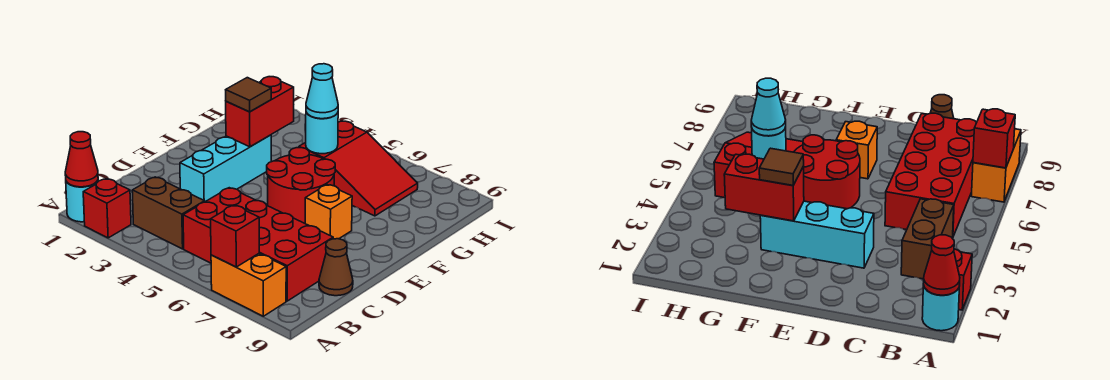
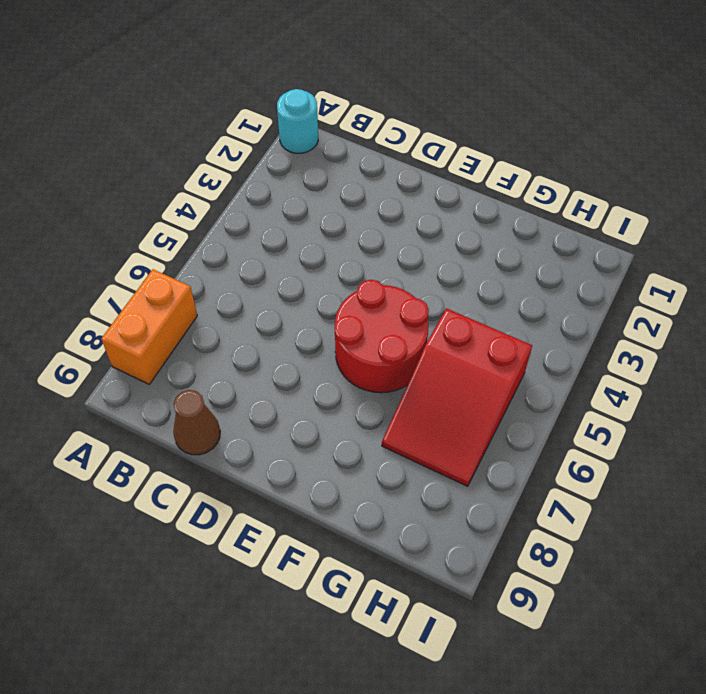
none -> red brick A2 level 1
none -> brown brick B3:B4 level 1
none -> red brick B5:C8 level 1

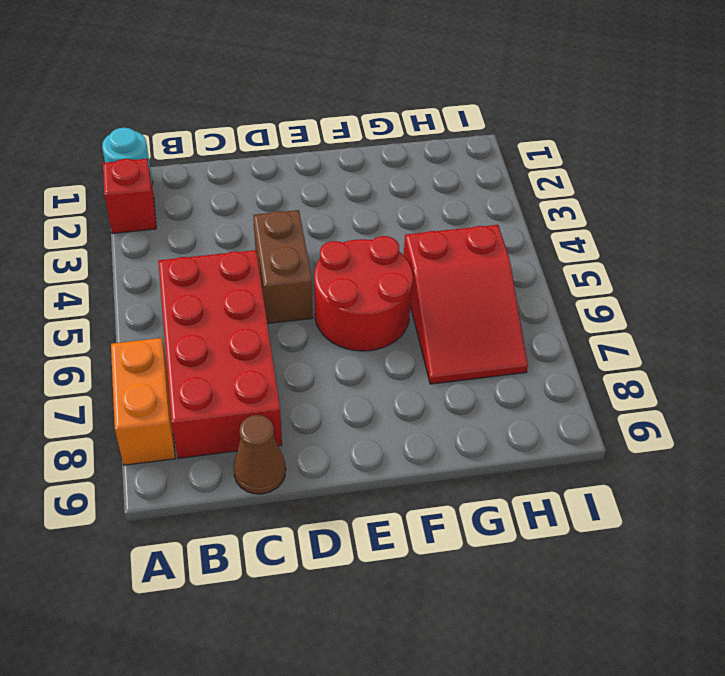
brown brick D4:D5 level 1 -> brown brick B3:B4 level 1
none -> cyan brick D3:F3 level 1
none -> orange brick E7 level 1
none -> red cone A1 level 2

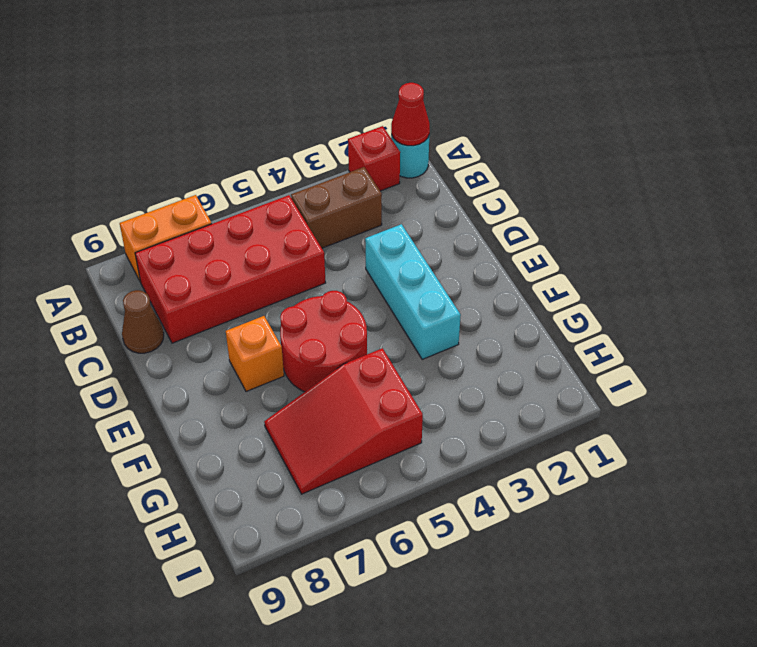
none -> red brick A7 level 2
none -> red brick F3:G3 level 2
none -> cyan round brick G5 level 2

